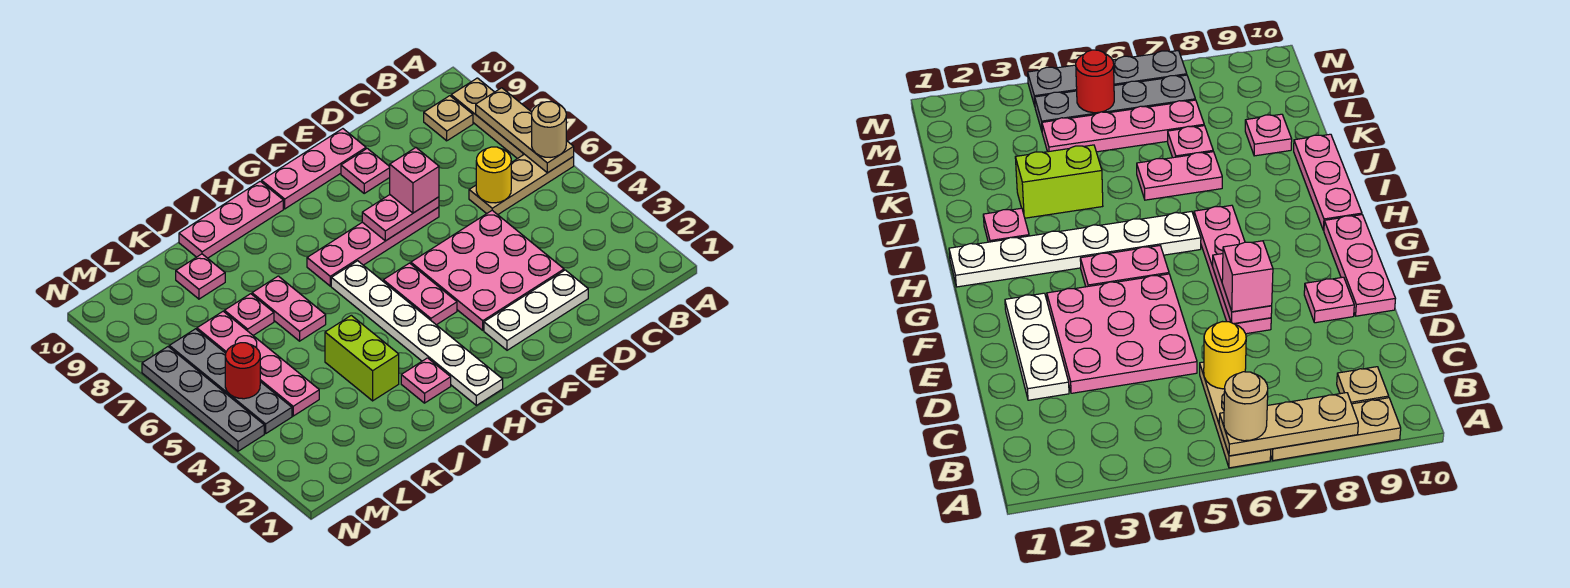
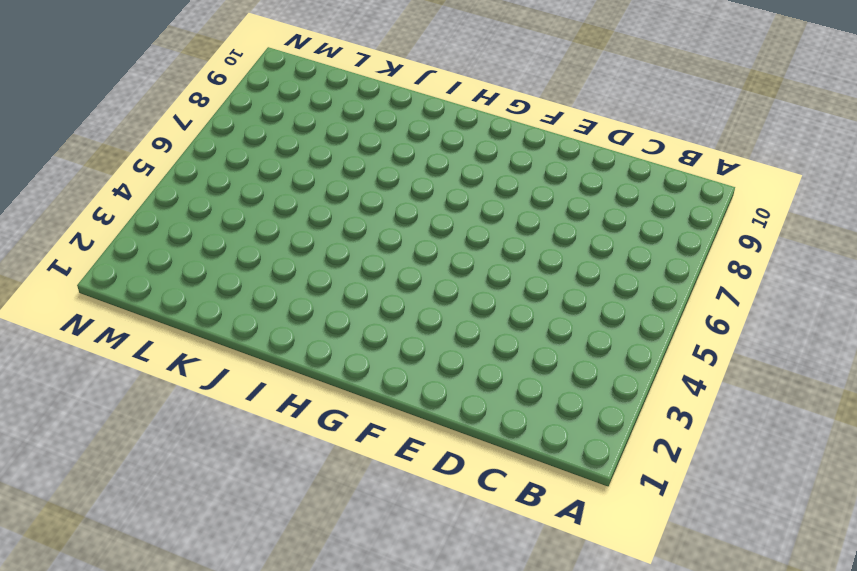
none -> tan plate A6:C6 level 1
none -> tan plate A7:A9 level 1
none -> tan plate B9 level 1

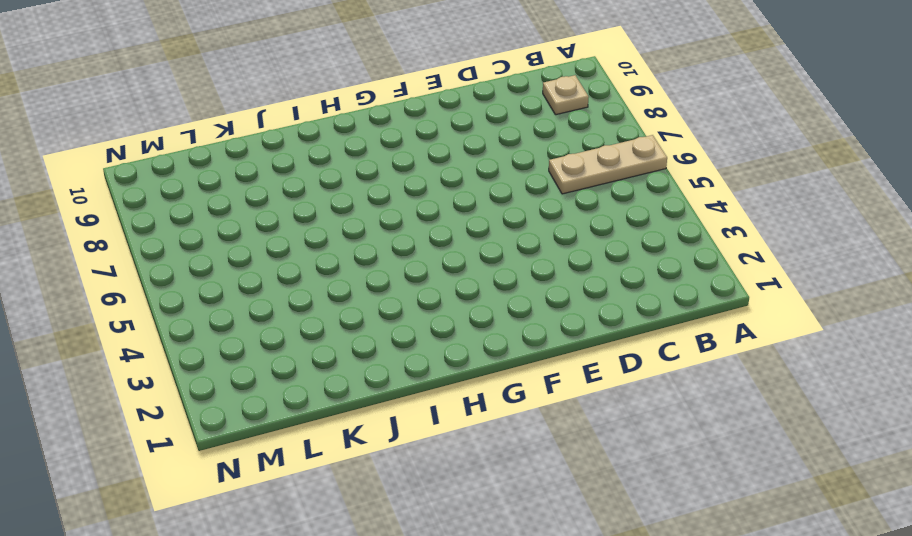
none -> tan plate A7:A9 level 1
none -> white plate D2:F2 level 1
none -> pink plate D3:F5 level 1

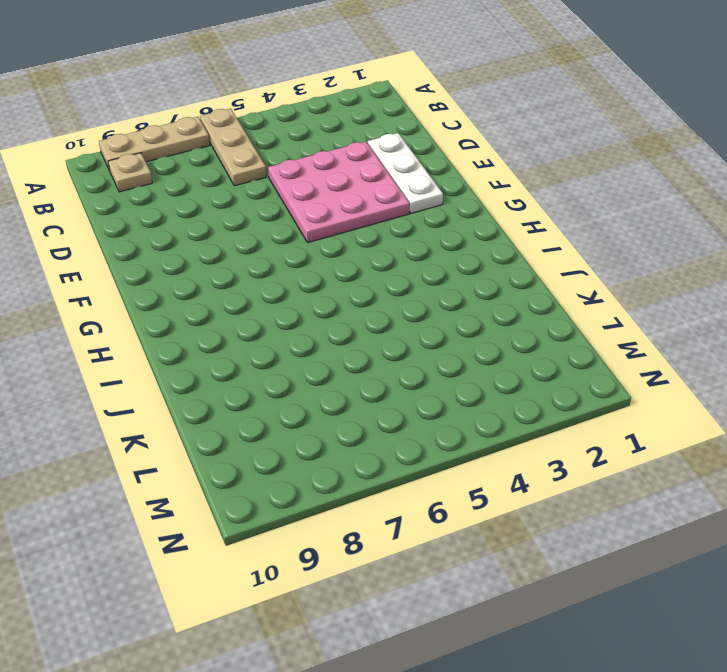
none -> pink plate E7:H7 level 1
none -> pink plate E9 level 1
none -> pink plate E10:G10 level 1

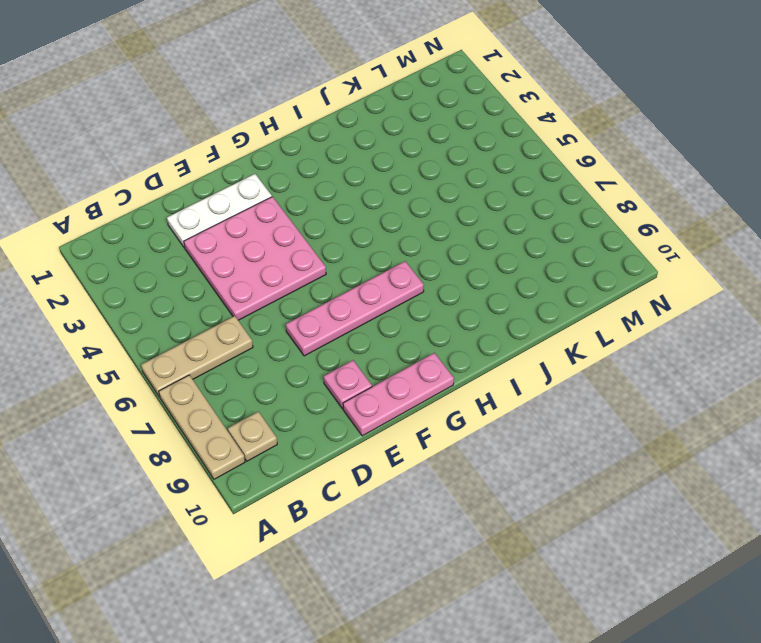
none -> pink plate G4:G5 level 1
none -> white plate H1:H6 level 1
none -> pink plate H10:J10 level 1

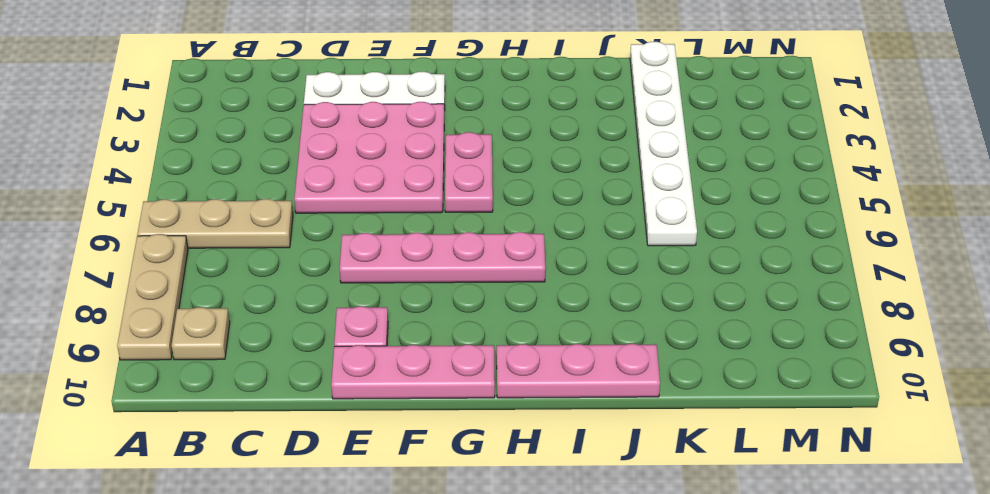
white plate K1:K6 level 1 -> white plate H1:H6 level 1
none -> pink plate I2 level 1
none -> lime brick J3:J4 level 1
none -> pink plate J6:J7 level 1

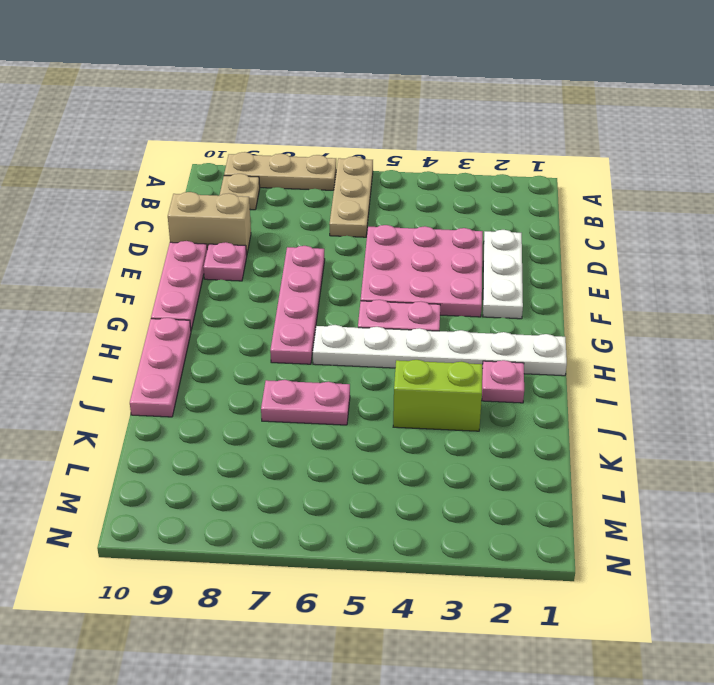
tan brick D9:D10 level 1 -> none
none -> pink plate K7 level 1
none -> pink plate K9 level 1
none -> pink plate L4:L7 level 1

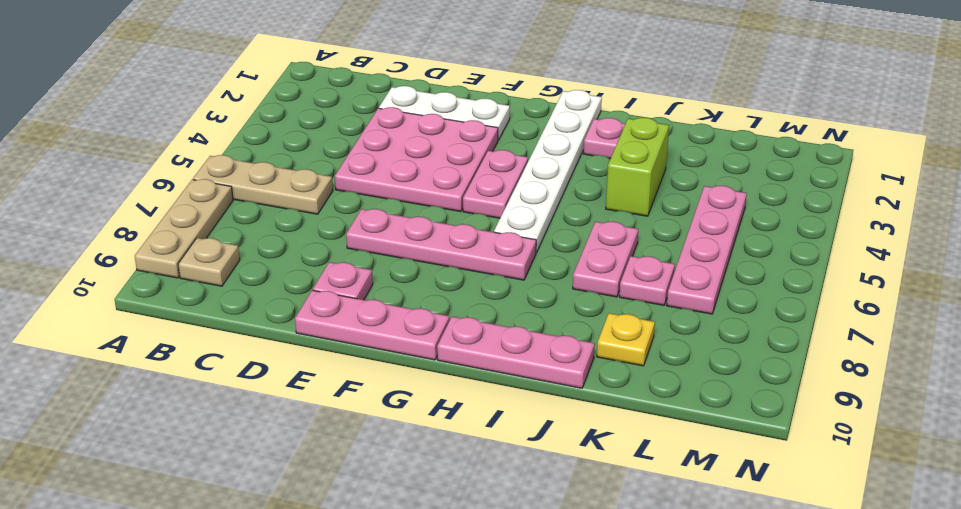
yellow plate K9 level 1 -> pink plate K9 level 1
none -> grey plate M4:M7 level 1
none -> grey plate N4:N7 level 1
none -> tan plate A6:A8 level 2

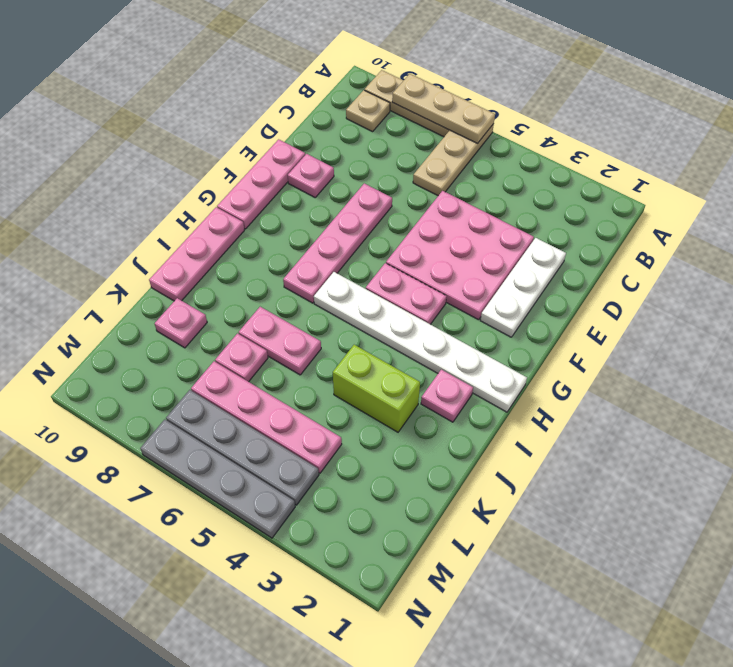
none -> yellow round brick C6 level 2
none -> pink plate E7:F7 level 2
none -> red round brick M5 level 2

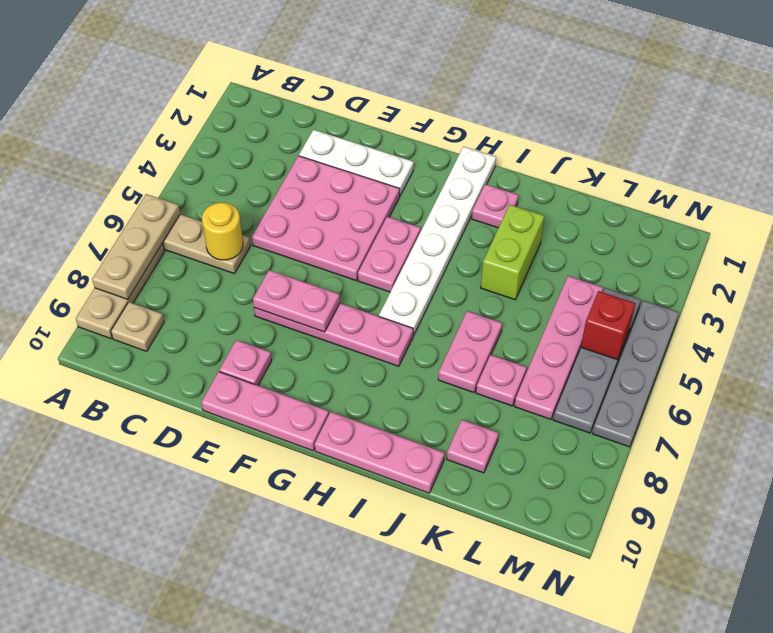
red brick M5 level 2 -> red round brick M5 level 2
none -> tan round brick A6 level 3
none -> pink brick E7 level 3

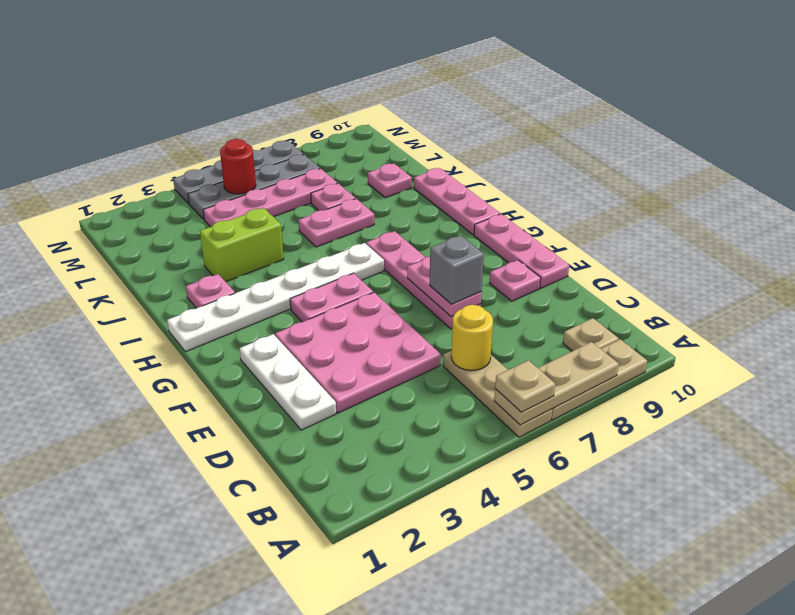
tan plate A6 level 3 -> tan round brick A6 level 3
grey brick E7 level 3 -> pink brick E7 level 3

